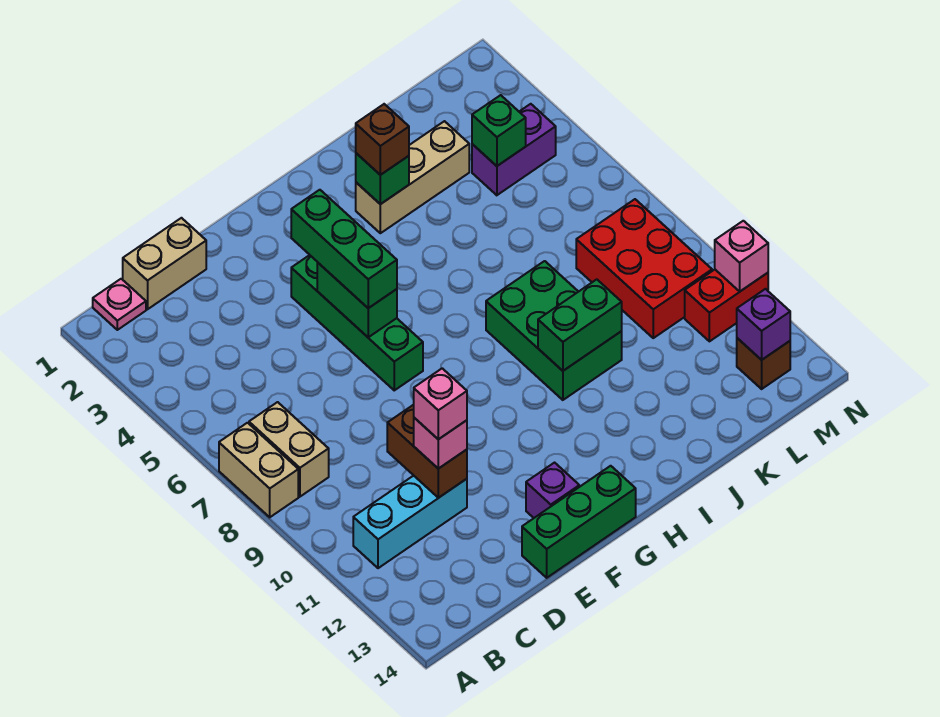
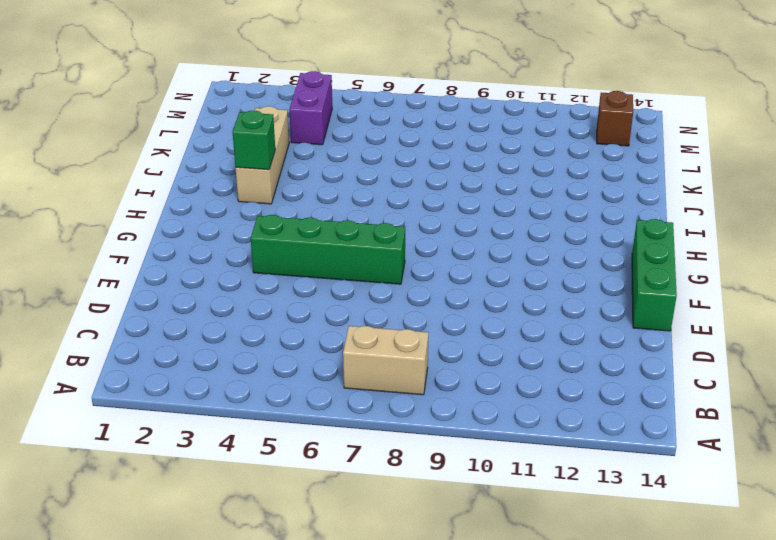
none -> tan brick A7:A8 level 1
none -> pink plate B1 level 1
none -> cyan brick B11:D11 level 1

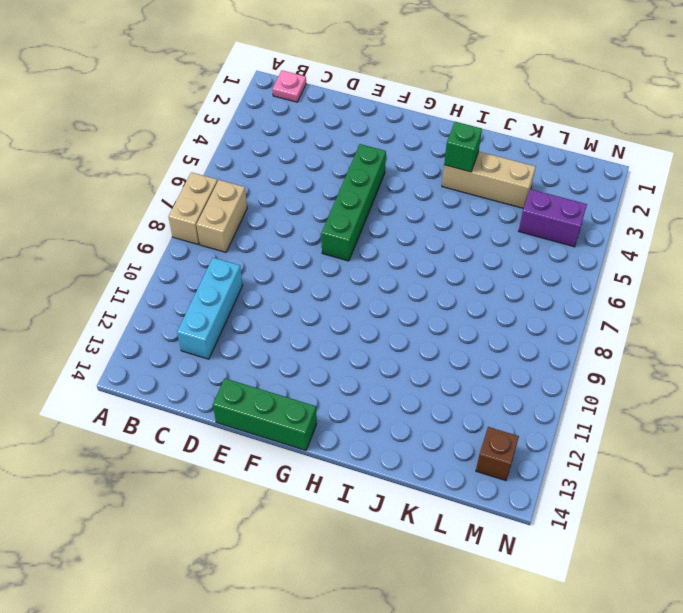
cyan brick C10:C12 level 1 -> cyan brick B11:D11 level 1
none -> tan brick C1:D1 level 1
none -> purple brick F13 level 1
none -> green brick I8:J10 level 1

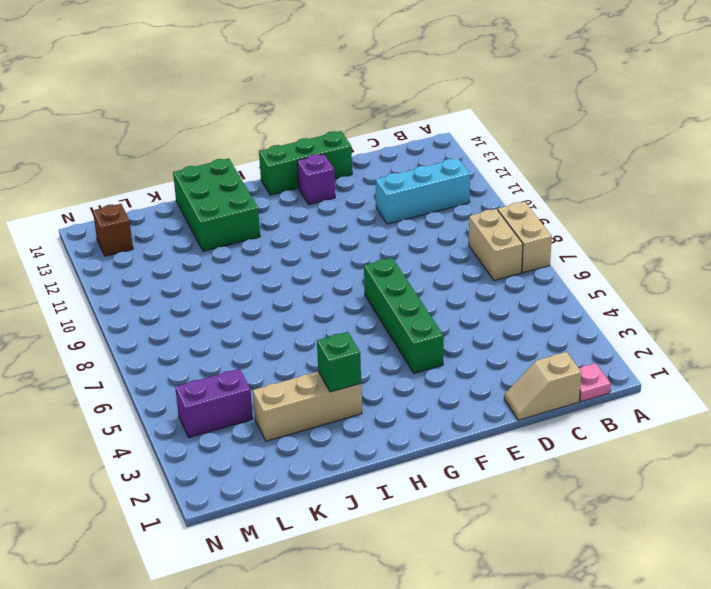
tan slope C1:D1 level 1 top C -> tan brick C1:D1 level 1
green brick I12:J14 level 1 -> green brick I8:J10 level 1
none -> red brick L8:M10 level 1
none -> red brick M11:N11 level 1
none -> brown brick D10:D11 level 2

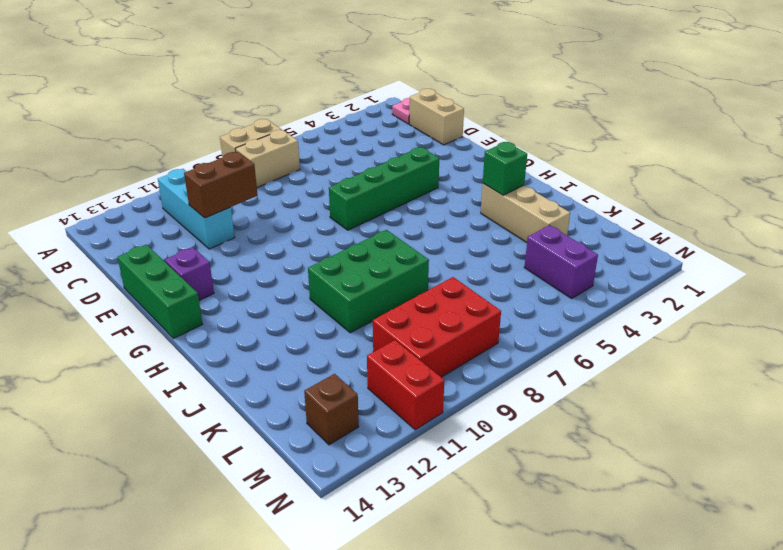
none -> green brick F5:F6 level 2
none -> green brick I10:J10 level 2
none -> green brick L4 level 2

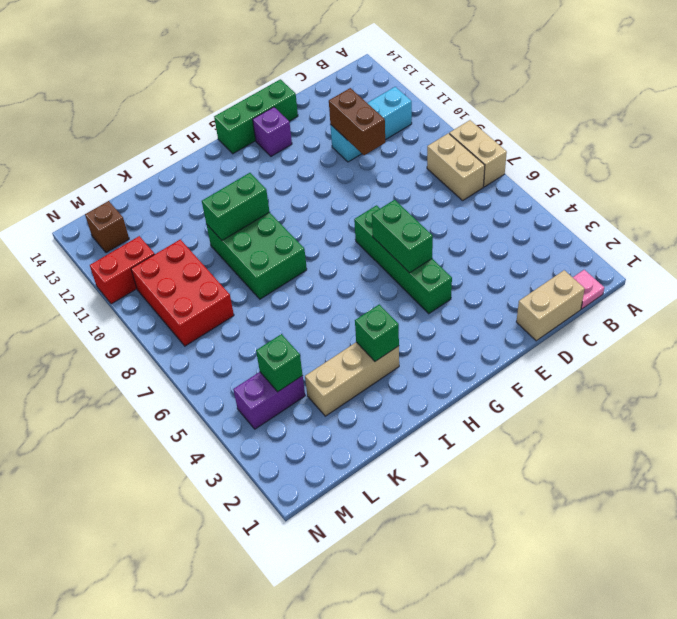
none -> purple brick M13 level 2
none -> pink brick N11 level 2
none -> pink brick D11 level 3

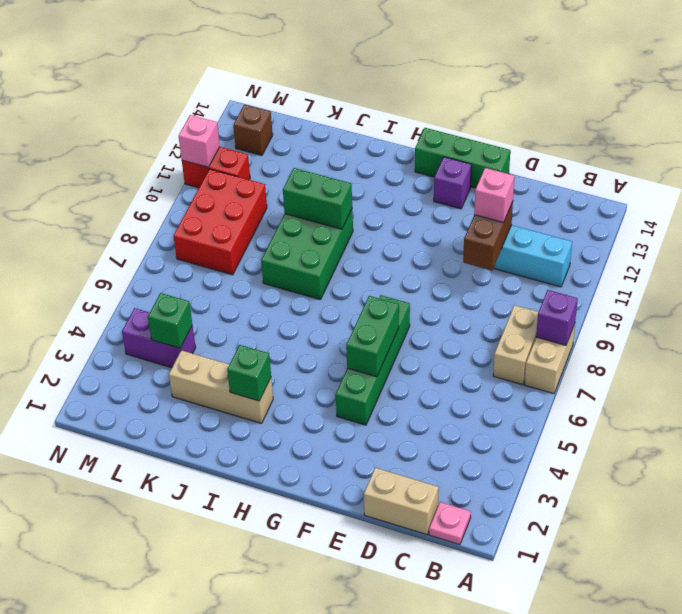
purple brick A8 level 2 -> purple brick M13 level 2
none -> green brick F4:F6 level 3
none -> brown brick I3 level 3
none -> pink brick D11 level 4

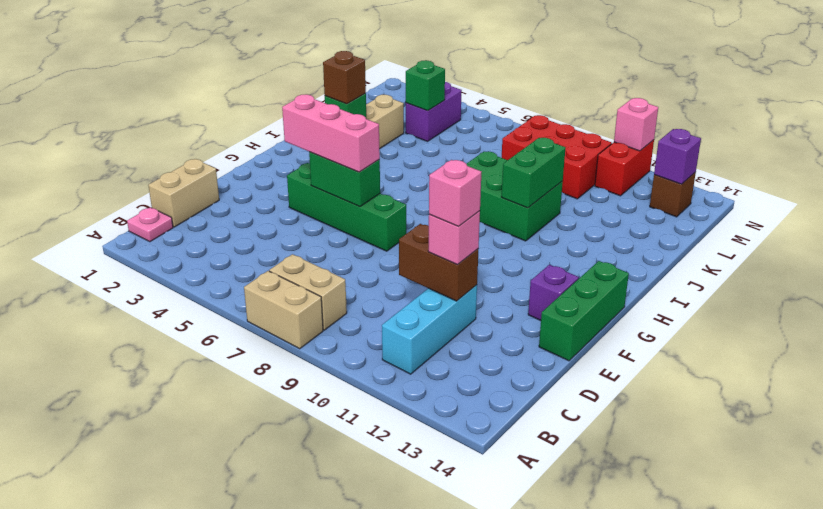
pink brick F4:F6 level 3 -> green brick F4:F6 level 3

